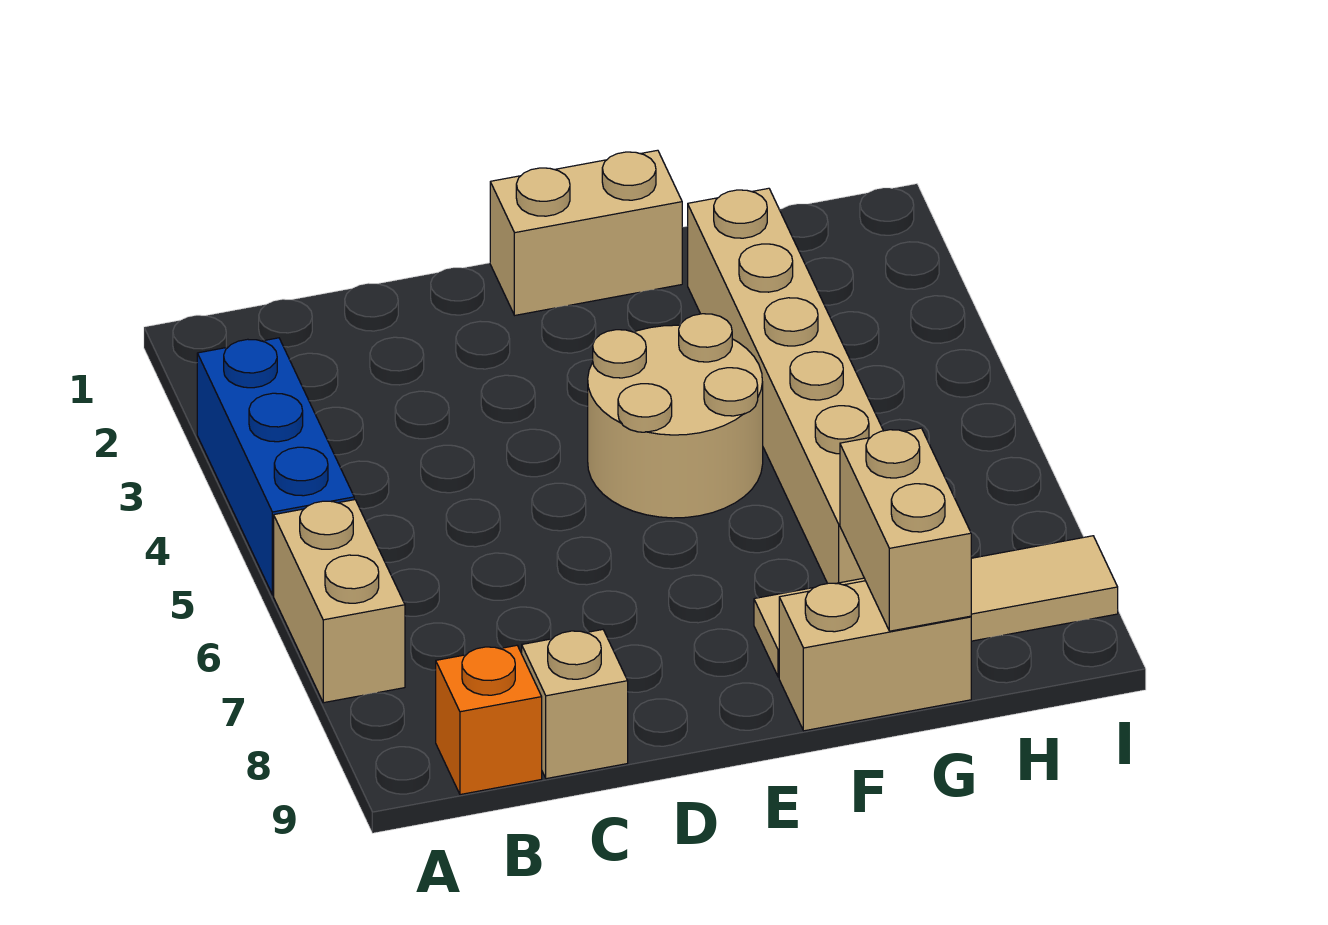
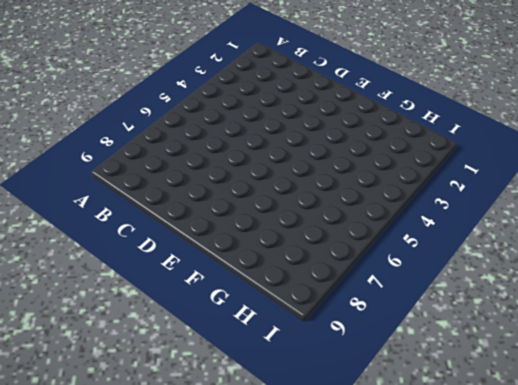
none -> blue brick A3:A5 level 1
none -> tan brick A6:A7 level 1

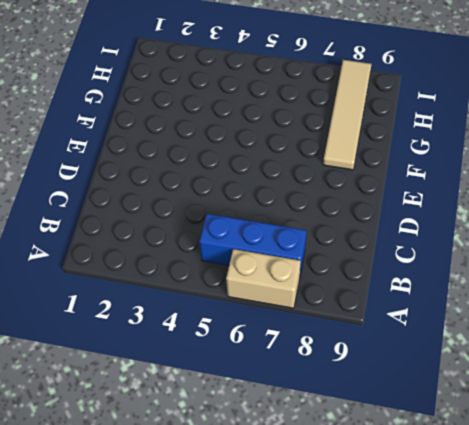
blue brick B5:B7 level 1 -> blue brick A3:A5 level 1
none -> orange brick B9 level 1
none -> tan brick C9 level 1

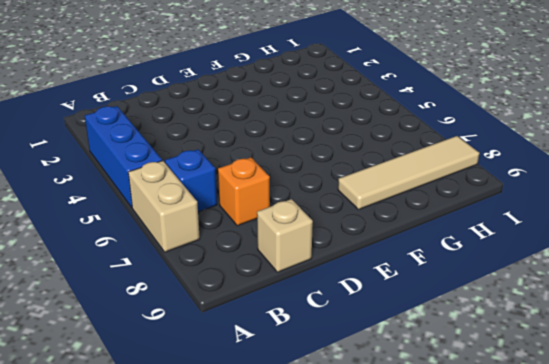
blue brick B6 level 1 -> none
orange brick C7 level 1 -> orange brick B9 level 1
none -> tan brick E1:F1 level 1
none -> tan round brick E4:F5 level 1

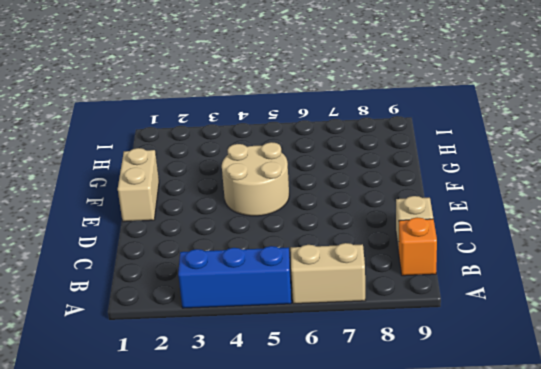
none -> tan tile F8:I8 level 1
none -> tan brick F9:G9 level 1

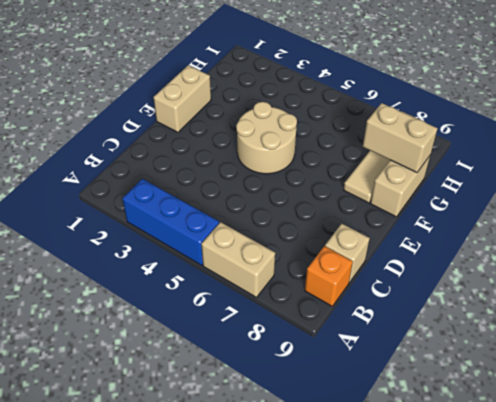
none -> tan brick G2:G7 level 1

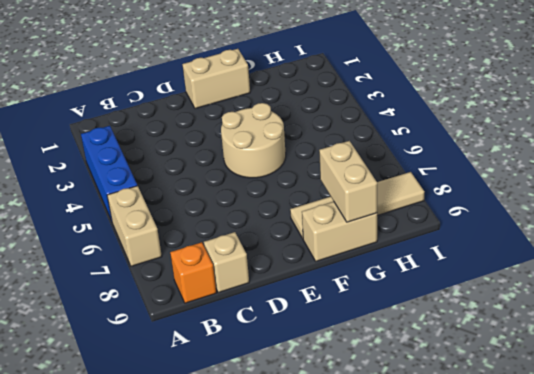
none -> tan brick G2:G7 level 1

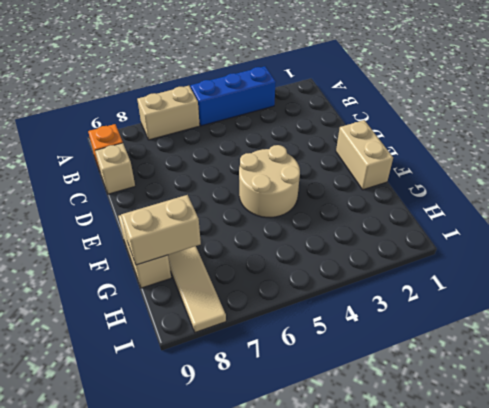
none -> tan brick G2:G7 level 1

